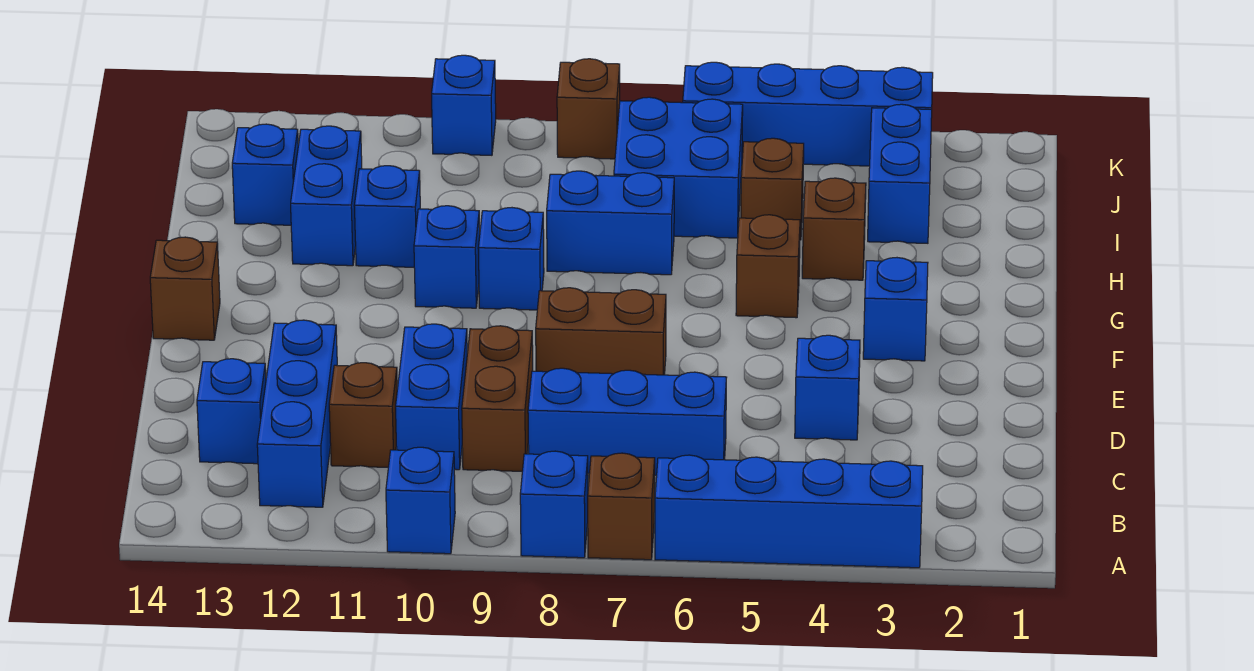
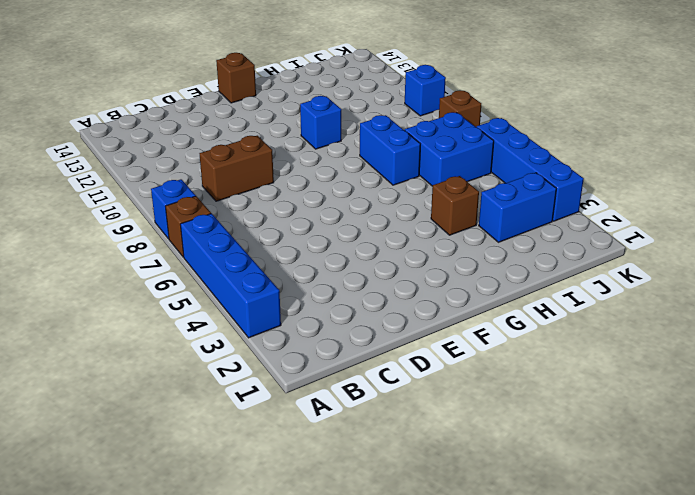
none -> blue brick A10 level 1
none -> blue brick B12:D12 level 1
none -> blue brick C6:C8 level 1

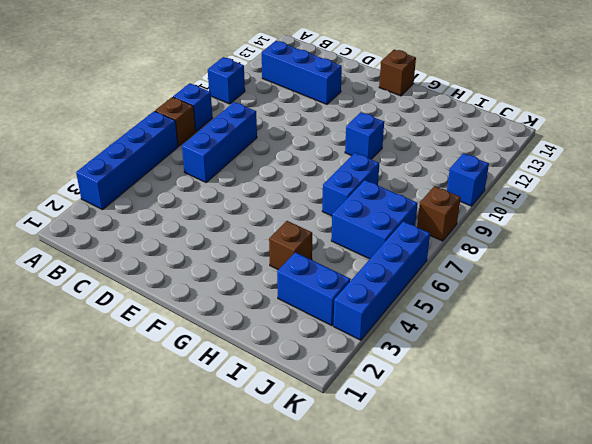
none -> brown brick C9:D9 level 1
none -> blue brick C10:D10 level 1
none -> brown brick C11 level 1

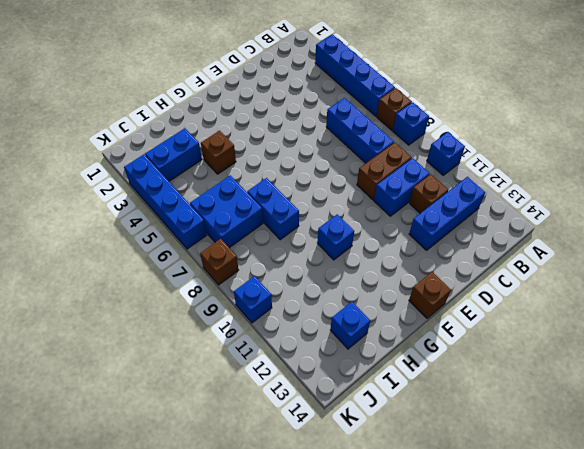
none -> blue brick C13 level 1
none -> blue brick D4 level 1
none -> brown brick E7:E8 level 1

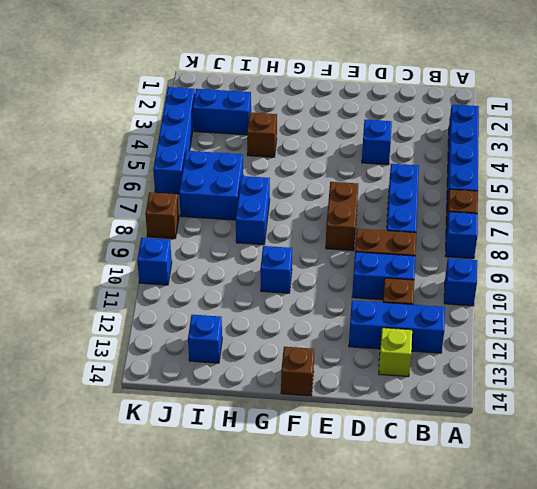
lime brick C13 level 1 -> blue brick C13 level 1
none -> blue brick F3 level 1
none -> brown brick G5 level 1
none -> blue brick G9 level 1

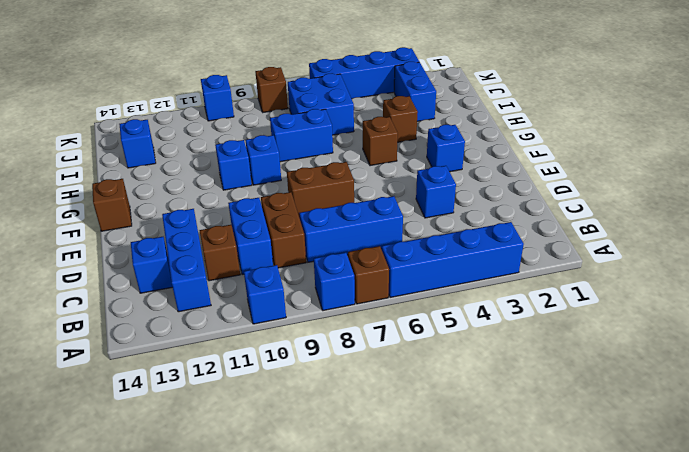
none -> blue brick H11 level 1
none -> blue brick H12:I12 level 1
none -> brown brick I5 level 1

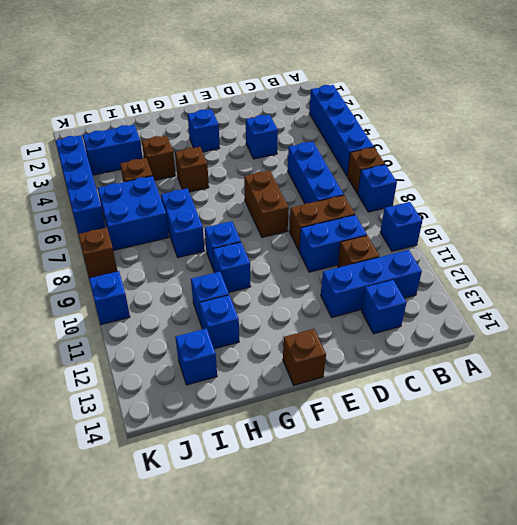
blue brick H12 level 1 -> blue brick H12:I12 level 1

